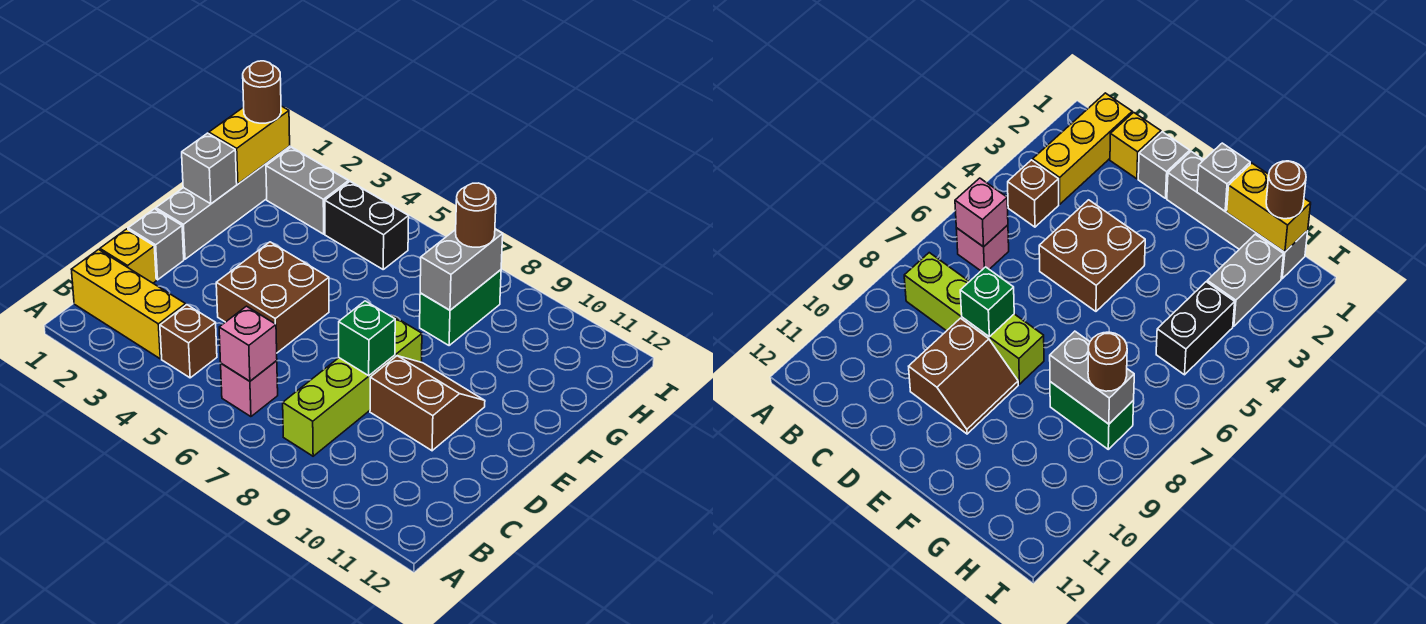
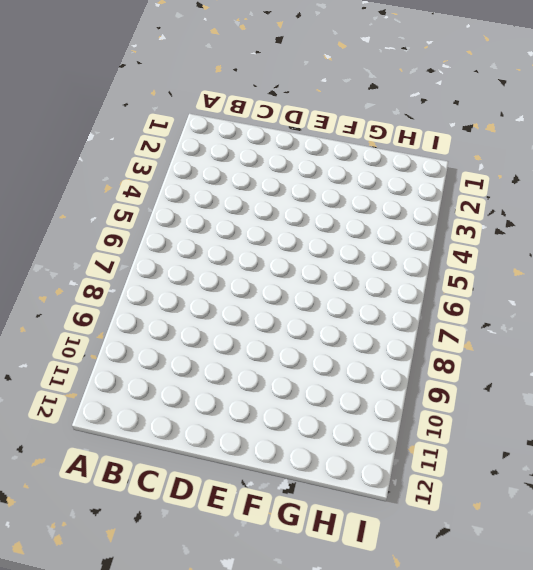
none -> yellow brick B1:B3 level 1
none -> brown brick B4 level 1
none -> pink brick B6 level 1

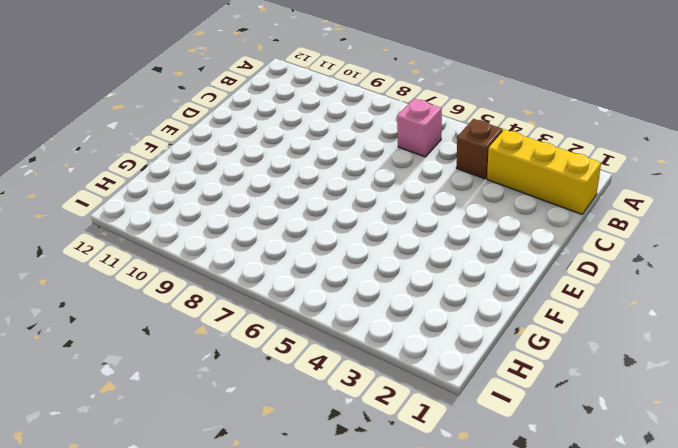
none -> lime brick B8:E8 level 1
none -> yellow brick C1 level 1
none -> grey brick D1 level 1

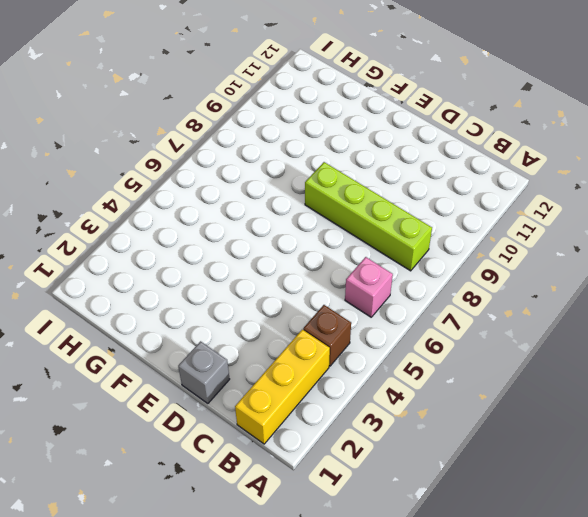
none -> yellow brick C1 level 1
none -> brown brick D4:E5 level 1
none -> brown slope D9:E10 level 1 top D

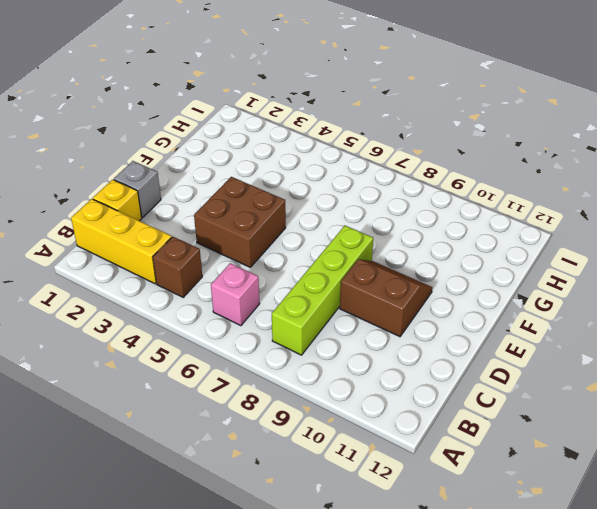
none -> grey brick E1:H1 level 1
none -> green brick G8:H8 level 1
none -> grey brick H2:H3 level 1

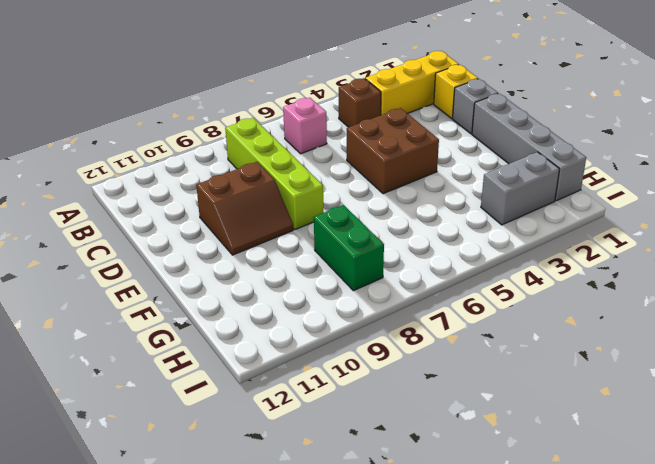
none -> black brick H4:H5 level 1
none -> pink brick B6 level 2
none -> green brick D8 level 2

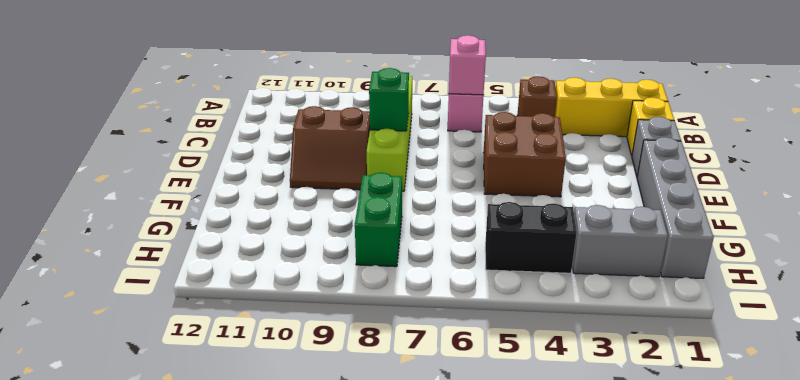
none -> grey brick F1 level 2
none -> yellow brick G1:H1 level 2
none -> grey brick G8:H8 level 2

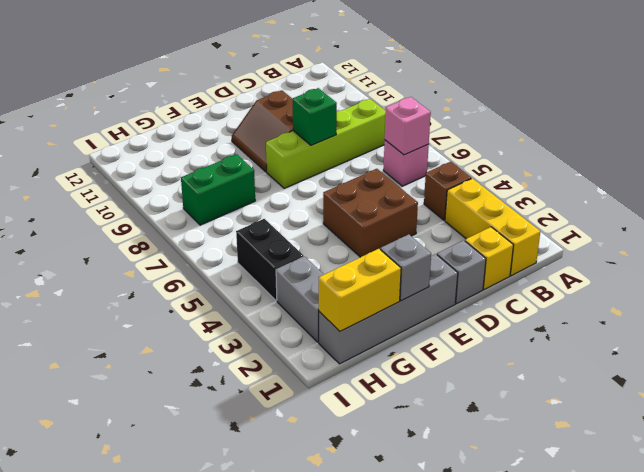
none -> grey brick G8:H8 level 2
none -> brown round brick H1 level 3
none -> brown round brick H8 level 3

